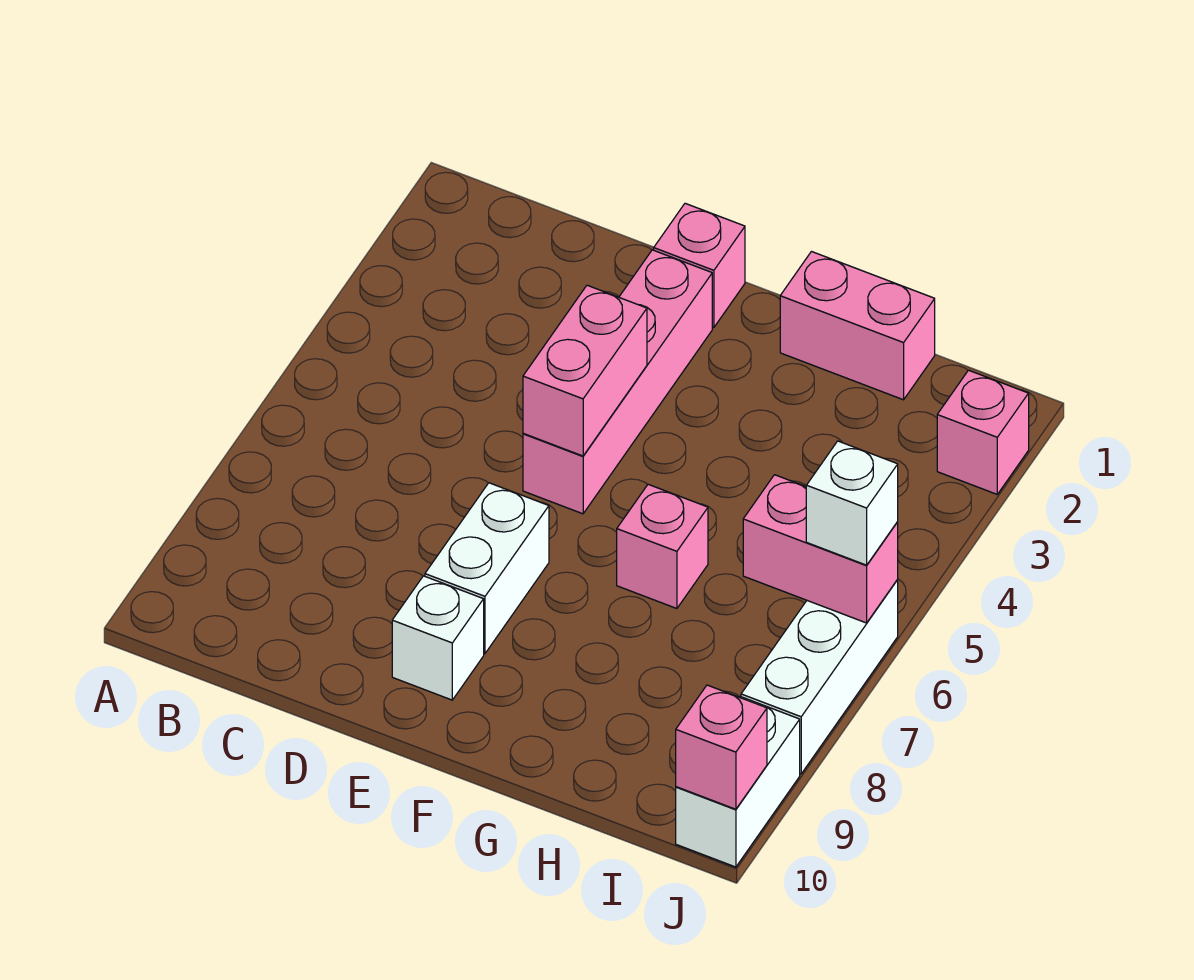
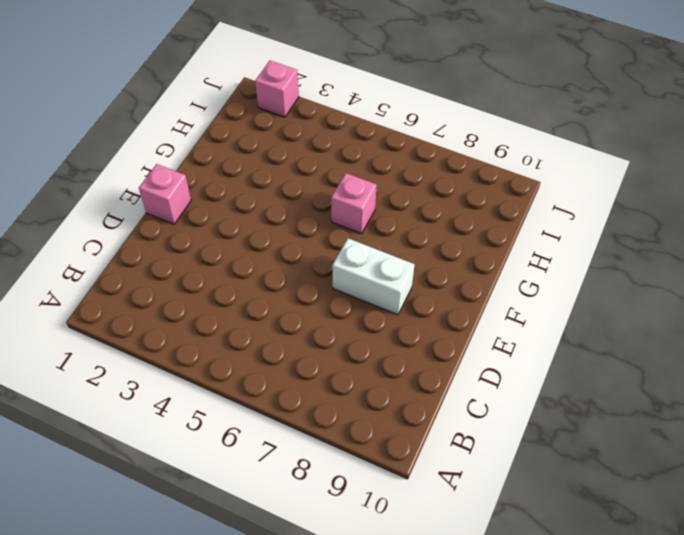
none -> pink brick E2:E5 level 1
none -> white brick E9 level 1
none -> pink brick G1:H1 level 1

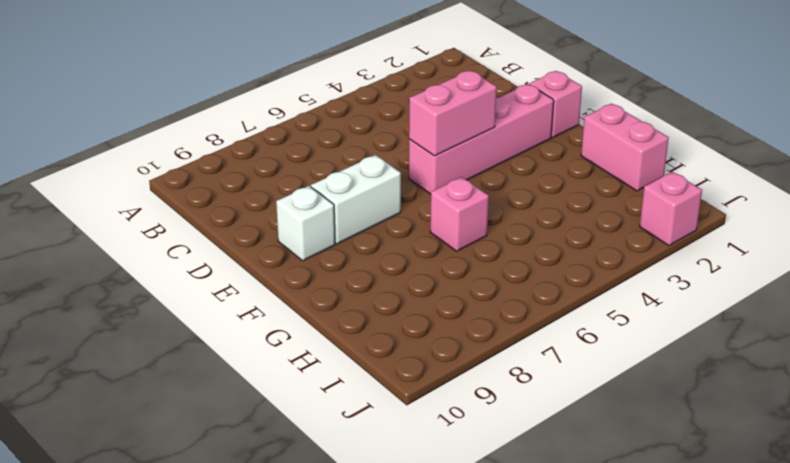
none -> white brick J6:J8 level 1
none -> white brick J9:J10 level 1
none -> pink brick I6:J6 level 2

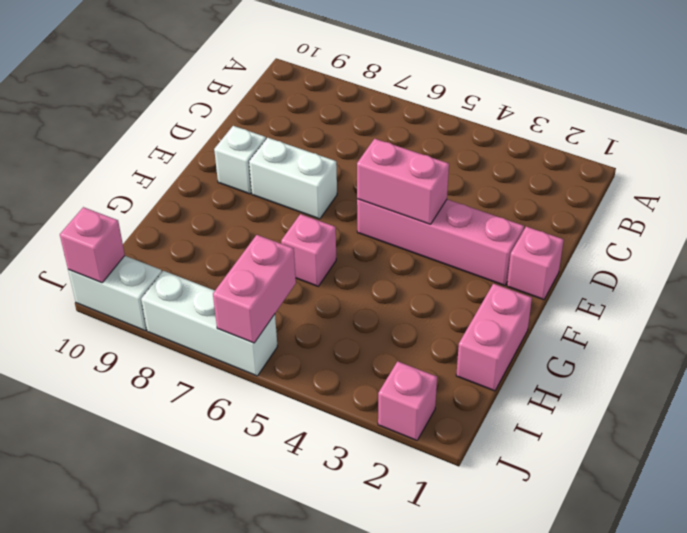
none -> white brick J6 level 3

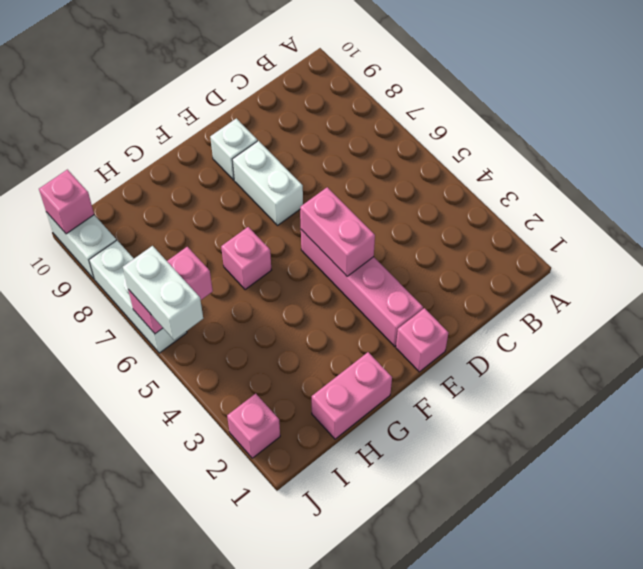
white brick J5:J6 level 3 -> white brick J6 level 3

